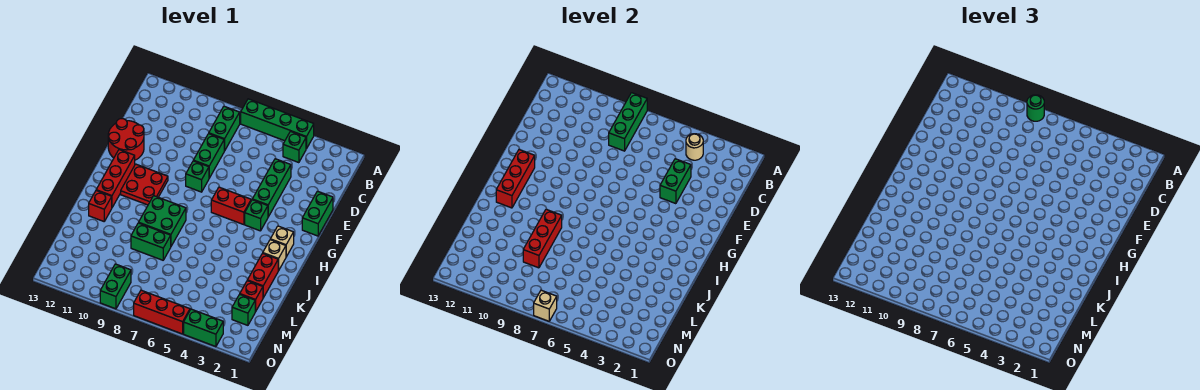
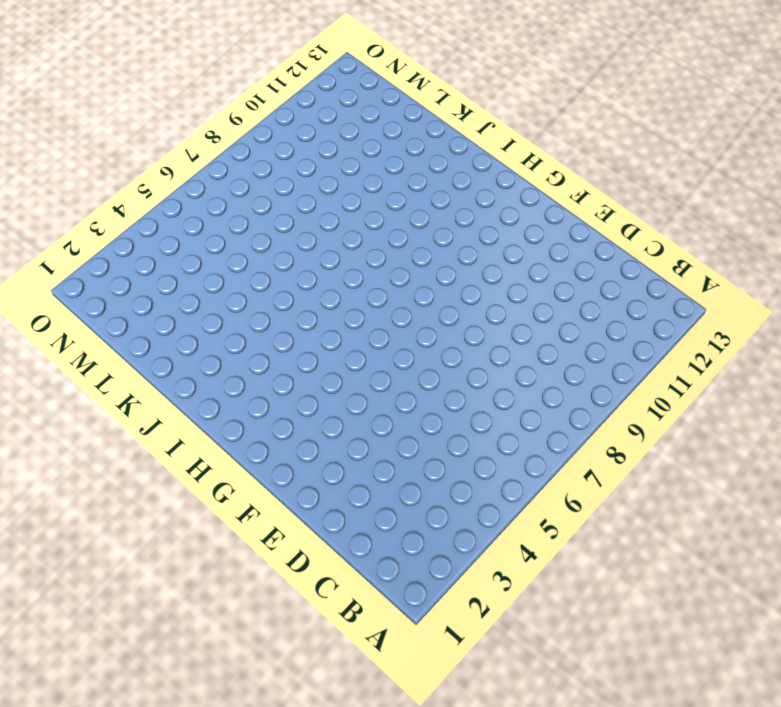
none -> green brick A4:A7 level 1
none -> green brick B4 level 1
none -> green brick B8:C8 level 1
none -> green brick D4:F4 level 1

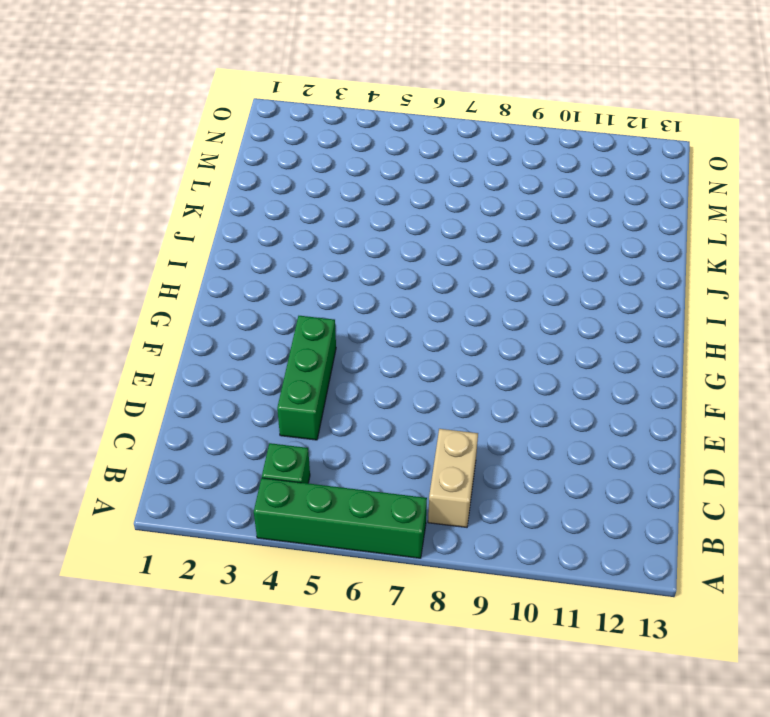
tan brick B8:C8 level 1 -> green brick B8:C8 level 1
none -> green brick D8:E8 level 1
none -> green brick E1:F1 level 1
none -> red round brick E12:F13 level 1
none -> green brick F8 level 1

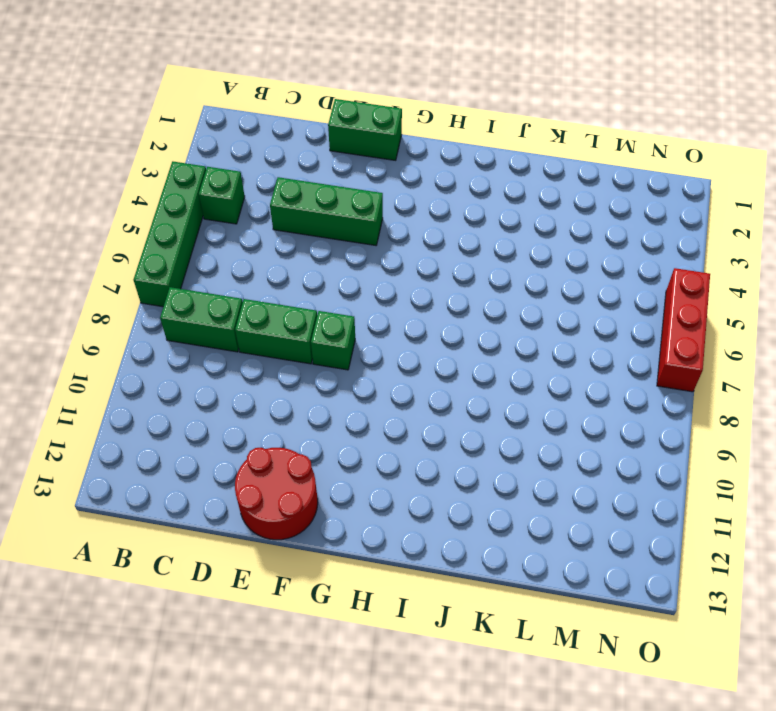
none -> green brick G4 level 1
none -> red brick G5:G6 level 1
none -> red plate G10:H11 level 1
none -> red brick G12:I12 level 1

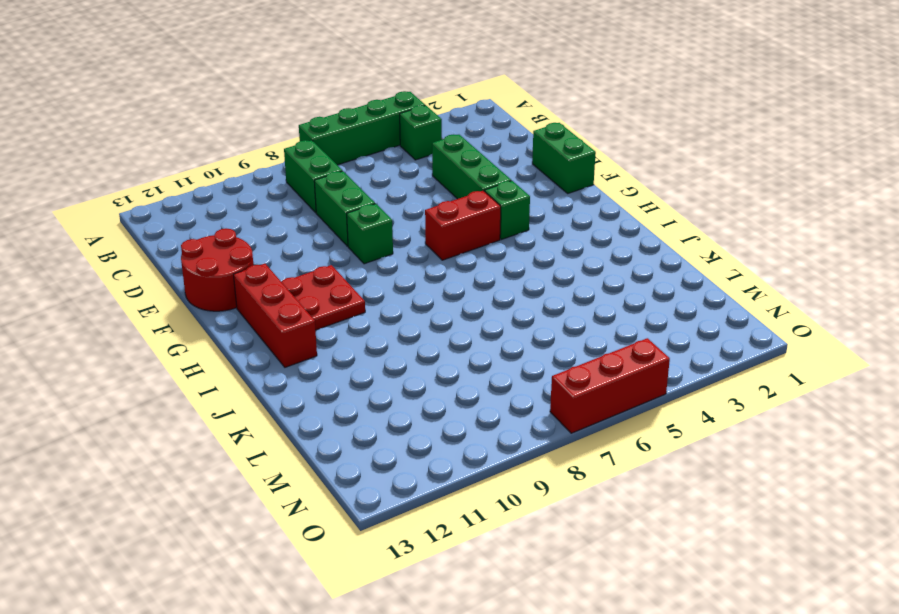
none -> tan brick H2 level 1
none -> tan brick I2 level 1
none -> green brick I8:J9 level 1
none -> red brick J2:K2 level 1

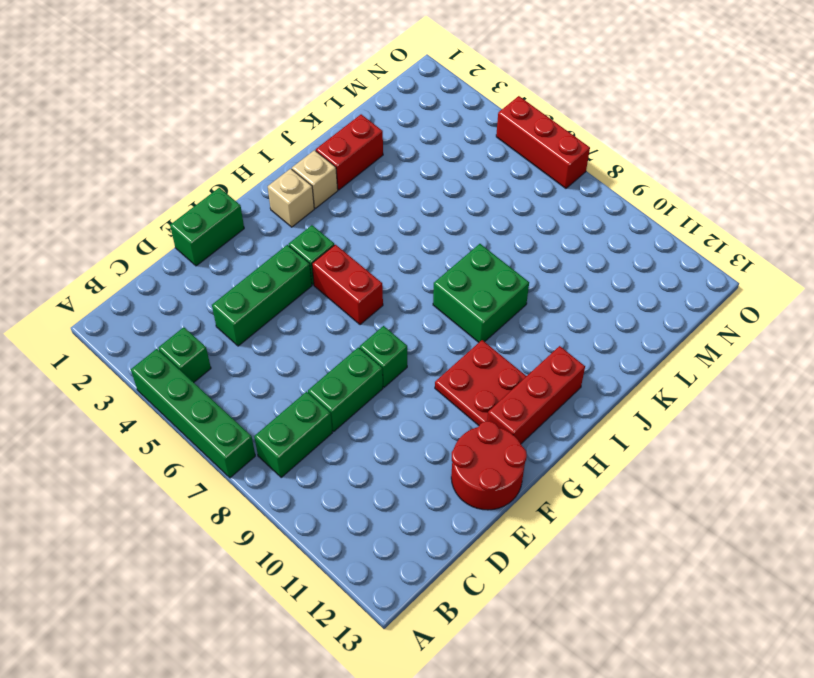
none -> red brick J12 level 1
none -> green brick K8:K9 level 1
none -> red brick L2 level 1
none -> green brick M2 level 1

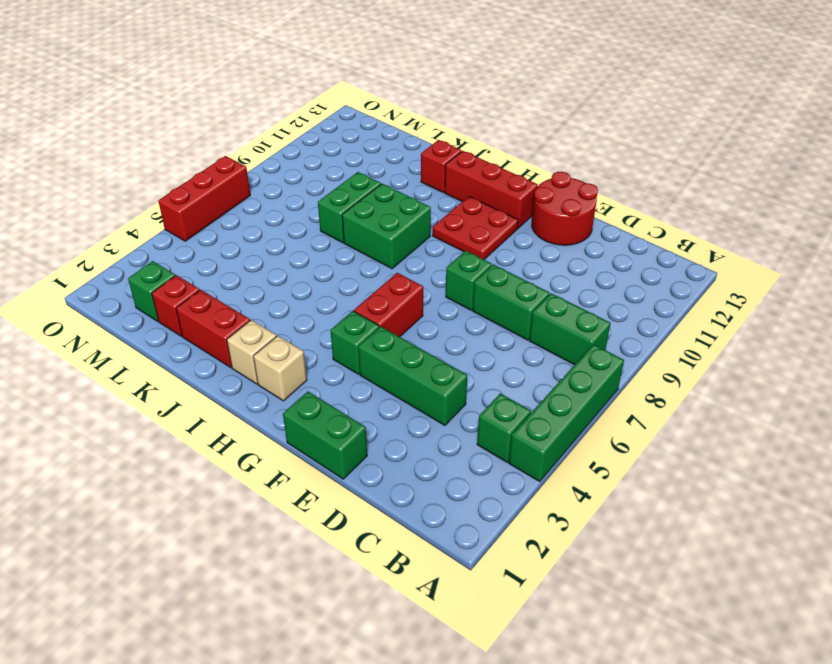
none -> green brick N9:O9 level 1
none -> green brick O3:O4 level 1
none -> green brick A8:C8 level 2
none -> tan round brick B4 level 2

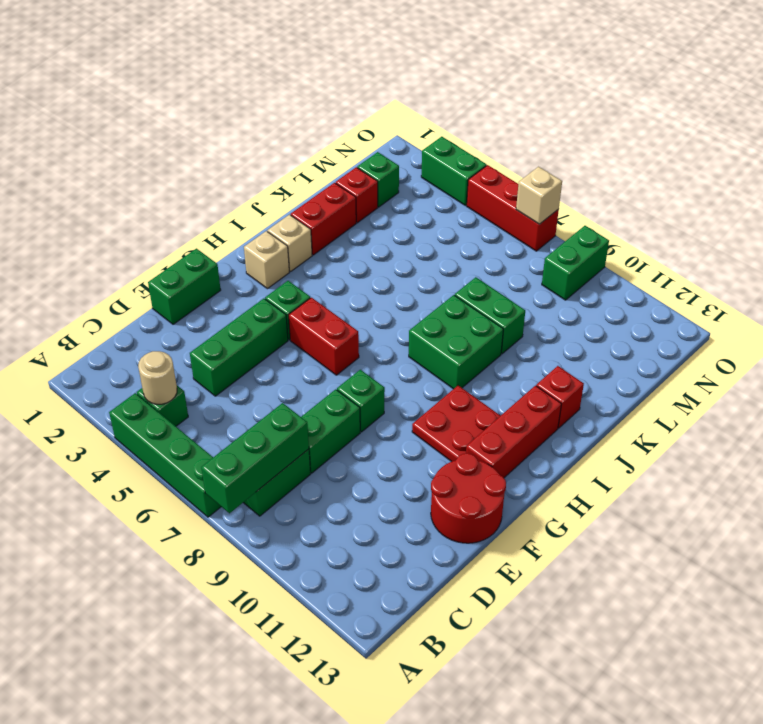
none -> green brick D4:E4 level 2
none -> red brick G12:I12 level 2
none -> red brick J9:L9 level 2
none -> green round brick A8 level 3

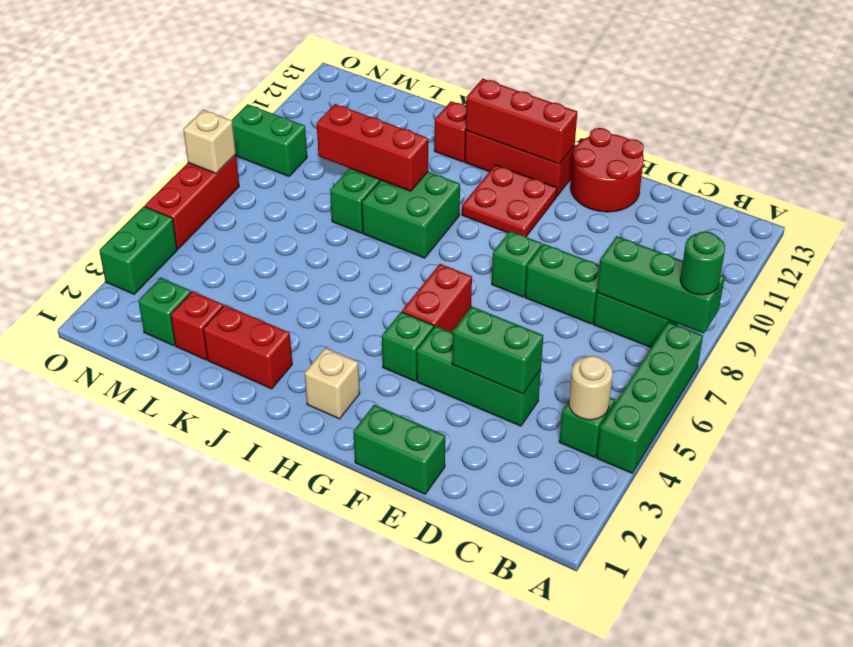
none -> tan brick I2 level 1

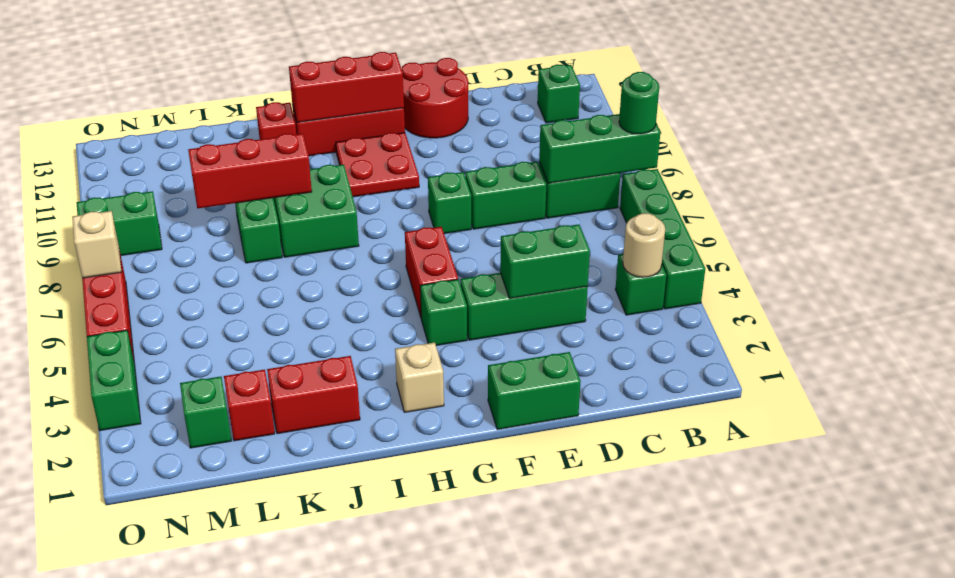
green brick B12 level 1 -> none
none -> tan brick I2 level 1

